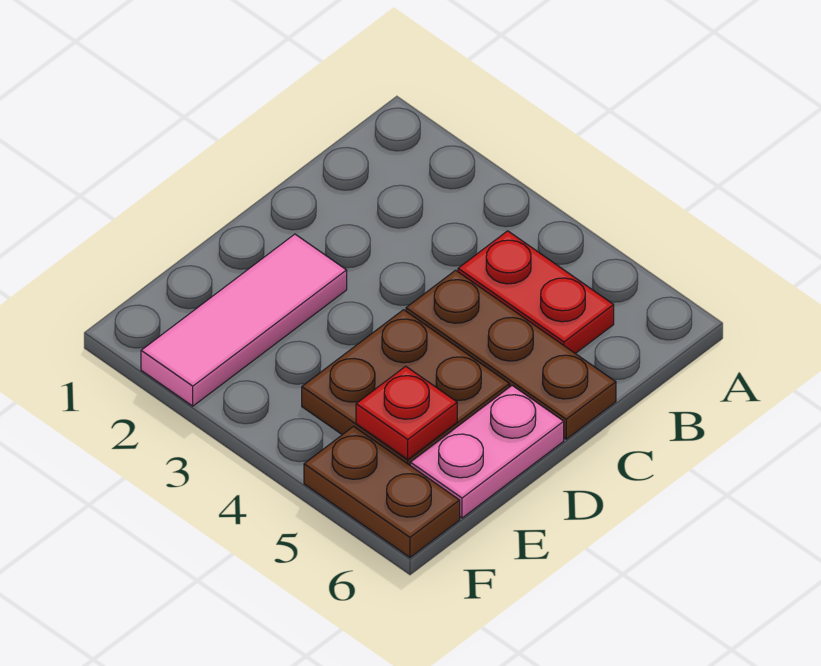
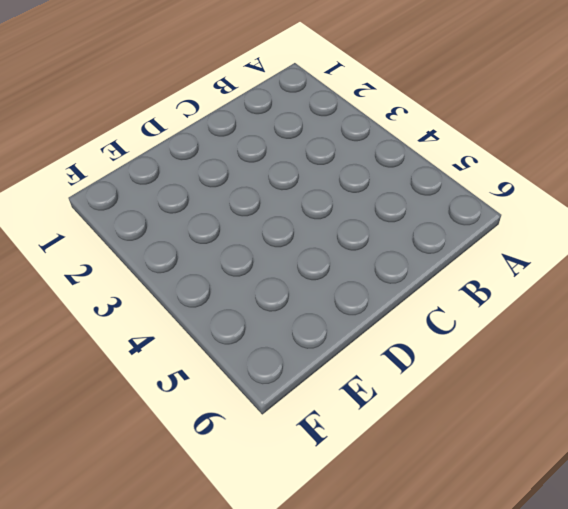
none -> red plate B4:B5 level 1
none -> brown plate C4:C6 level 1

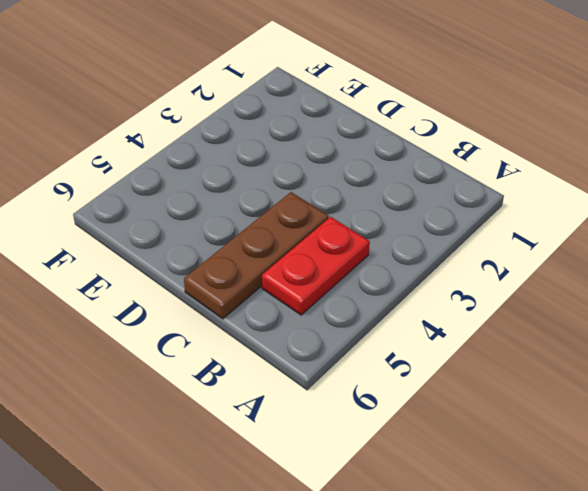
none -> pink tile D2:F2 level 1
none -> brown plate D4:E5 level 1

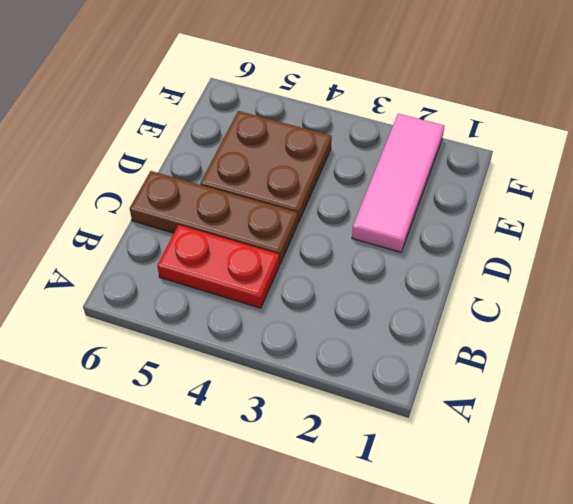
none -> pink plate D6:E6 level 1
none -> brown plate F5:F6 level 1

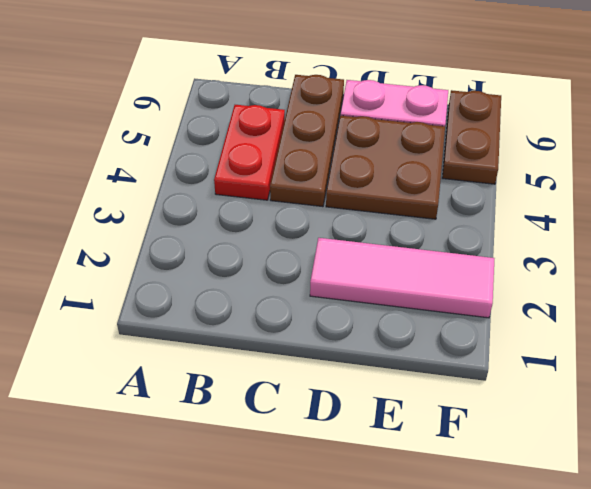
none -> red plate E5 level 2

